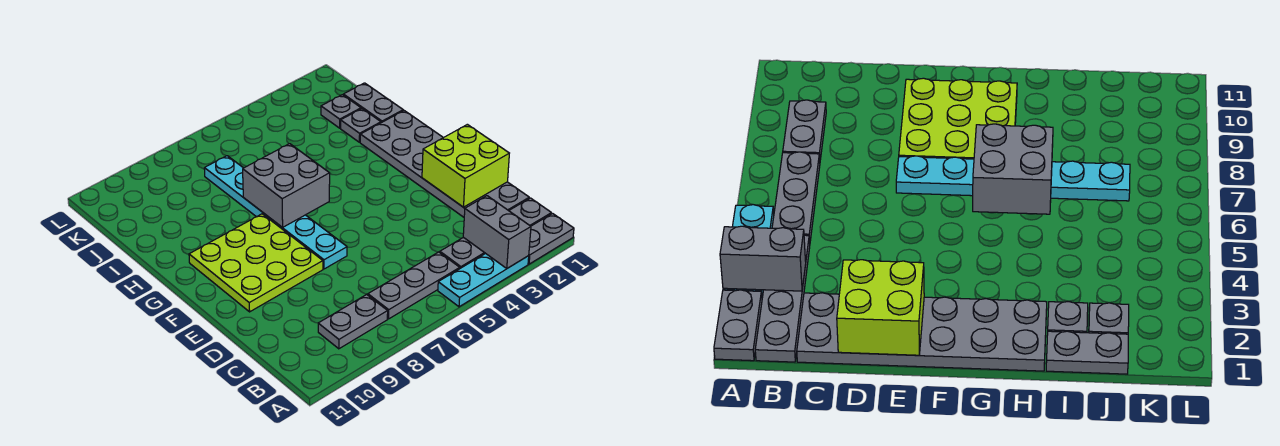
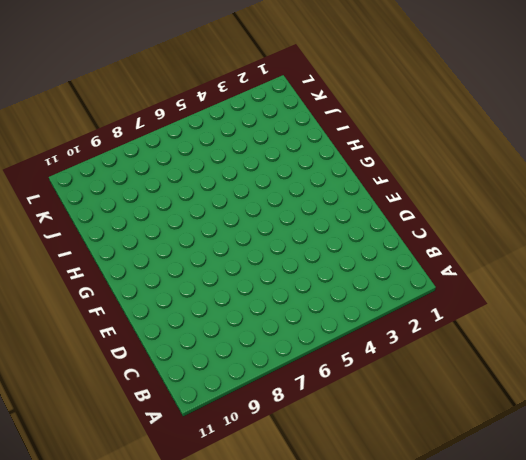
none -> grey plate A1:A2 level 1
none -> cyan plate A3:A5 level 1
none -> grey plate B1:B4 level 1

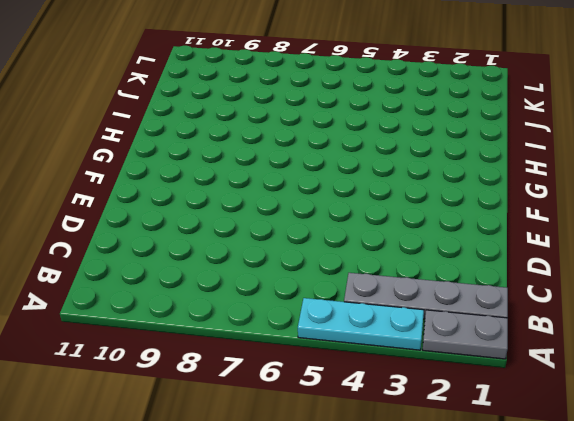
none -> grey plate B5:B7 level 1
none -> grey plate B8:B9 level 1
none -> grey plate C1:H2 level 1

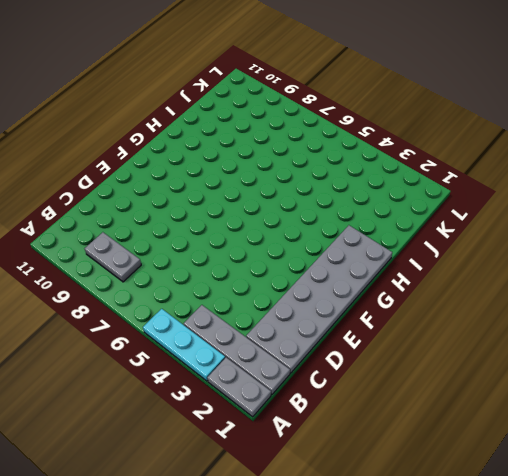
none -> grey plate B5:B7 level 1
none -> cyan plate E7:J7 level 1
none -> lime plate E8:G10 level 1

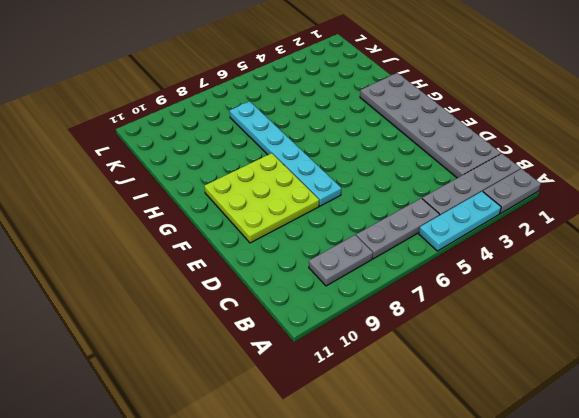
none -> grey plate I1:J1 level 1
none -> grey plate I2 level 1
none -> grey plate J2 level 1

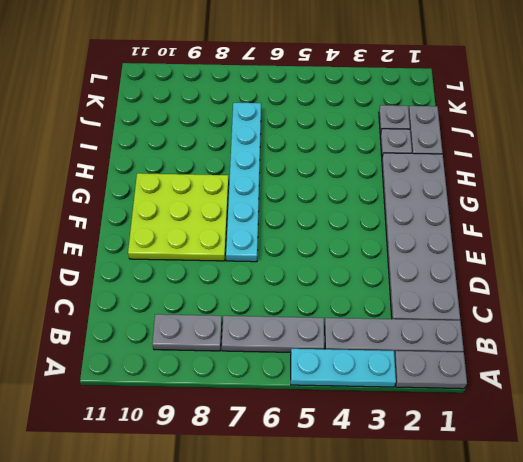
none -> grey brick A3:B3 level 2
none -> lime brick D1:E2 level 2
none -> grey brick G6:H7 level 2

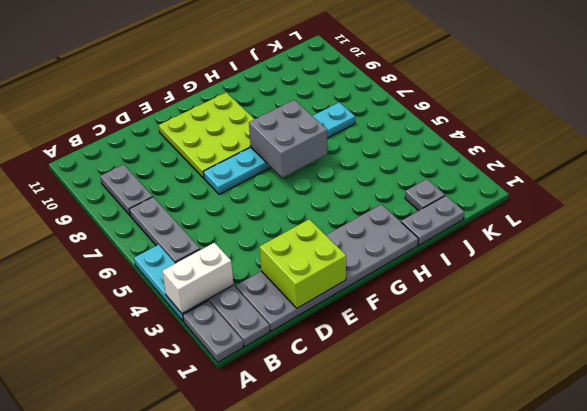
white brick A3:B3 level 2 -> grey brick A3:B3 level 2
none -> grey plate I2 level 1

